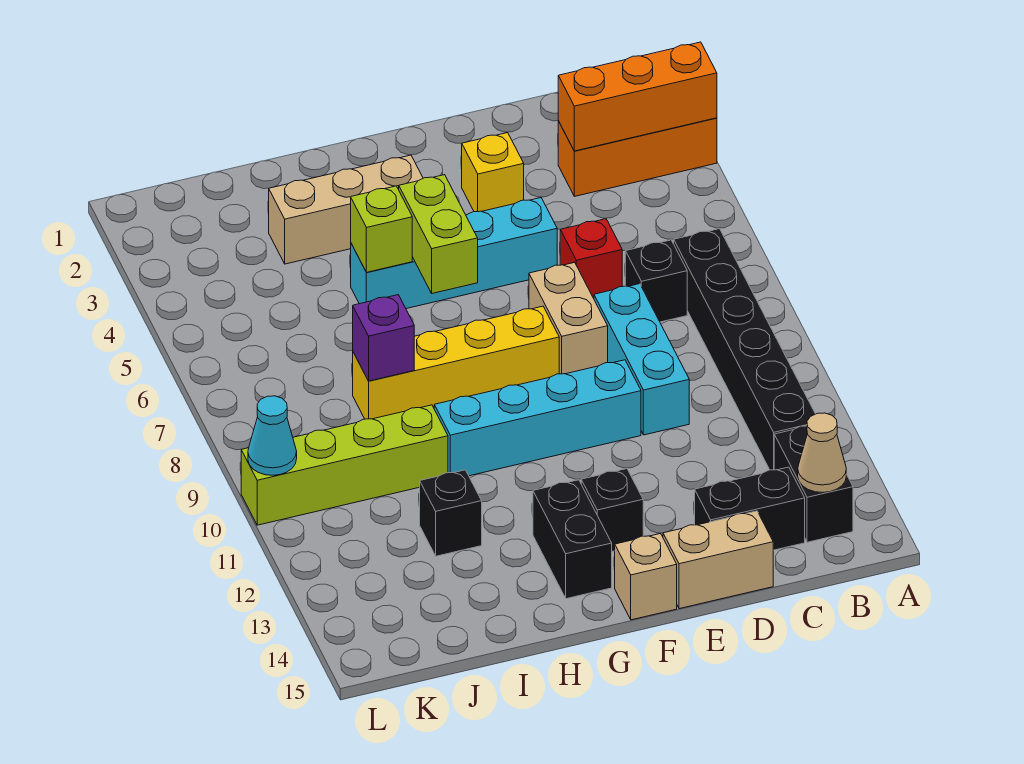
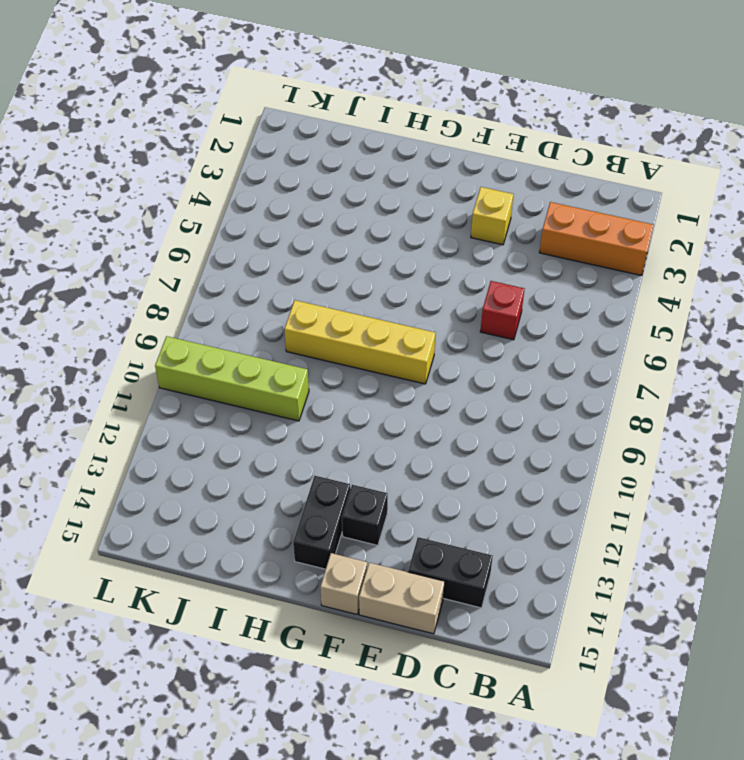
none -> black brick B7:B12 level 1
none -> black brick B13:B14 level 1
none -> black brick C7 level 1

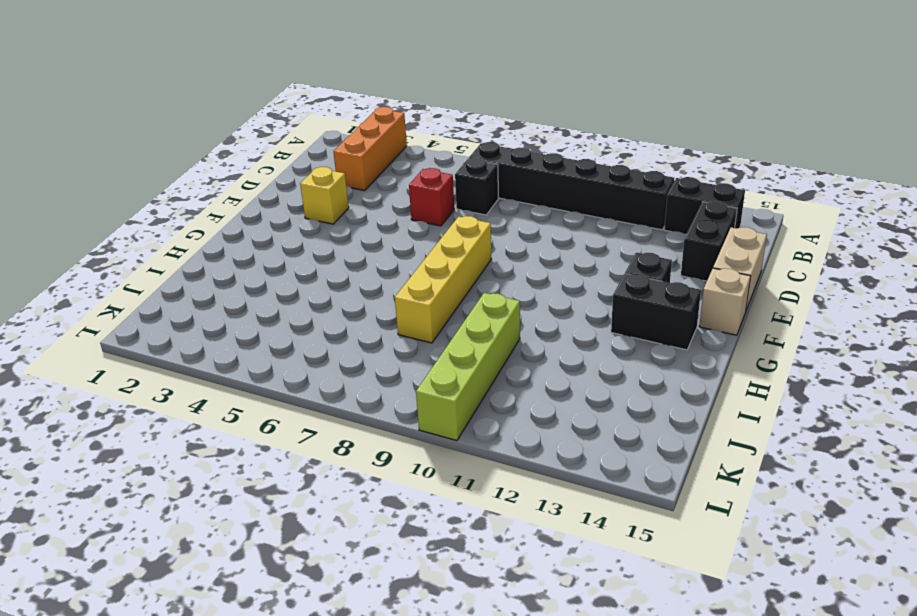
none -> cyan brick D8:D10 level 1
none -> cyan brick E5:H5 level 1
none -> tan brick E7:E8 level 1

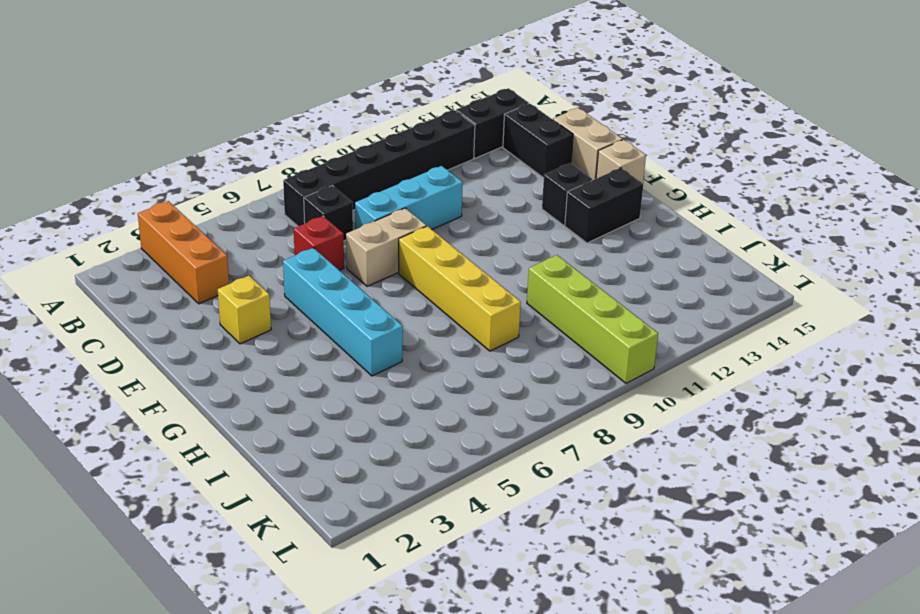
none -> cyan brick E10:H10 level 1
none -> tan brick G3:I3 level 1
none -> black brick I12 level 1

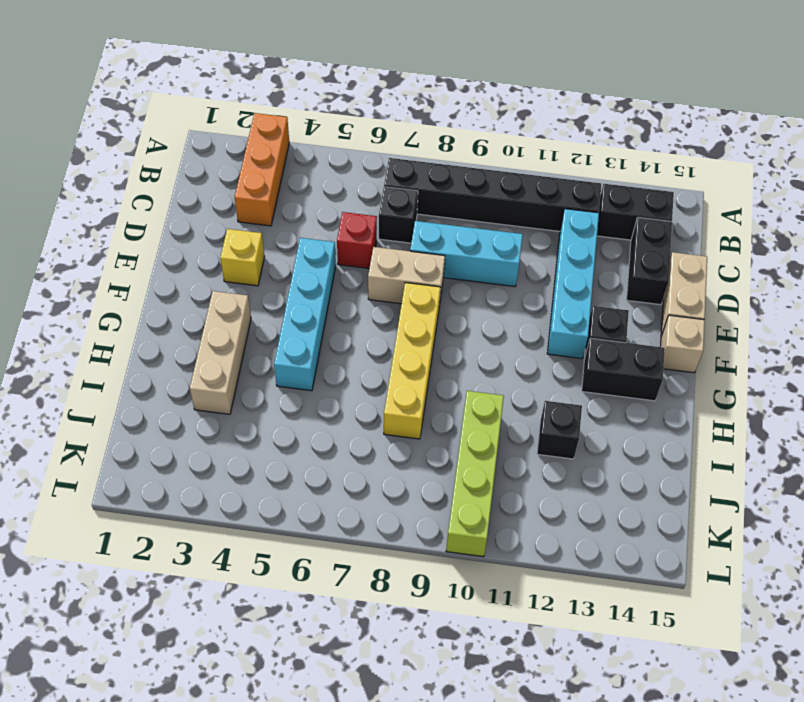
cyan brick C12:F12 level 1 -> cyan brick E10:H10 level 1
none -> orange brick A3:C3 level 2
none -> tan cone B14 level 2
none -> lime brick G5:G6 level 2

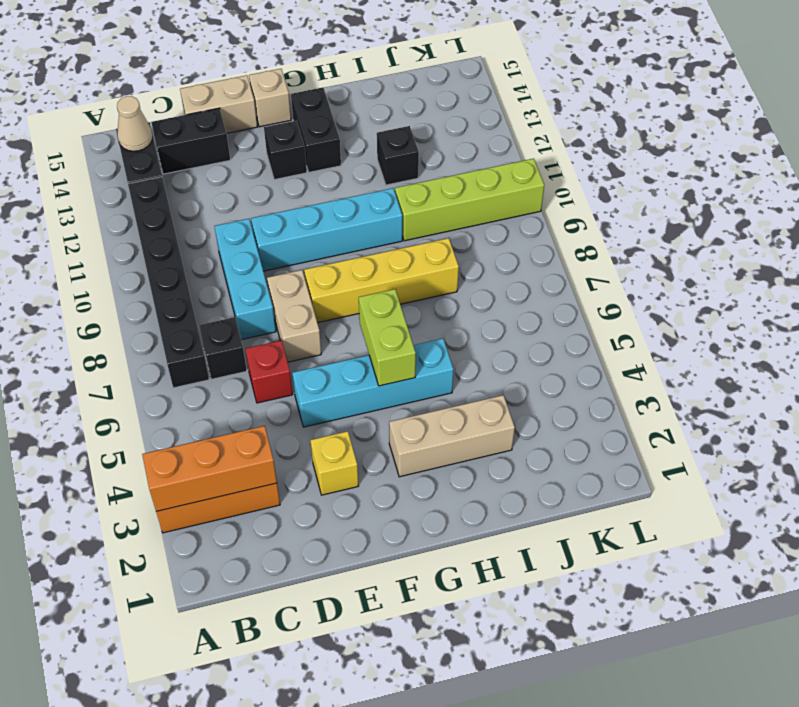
none -> lime brick H5 level 2
none -> purple brick I8 level 2
none -> cyan cone L10 level 2

